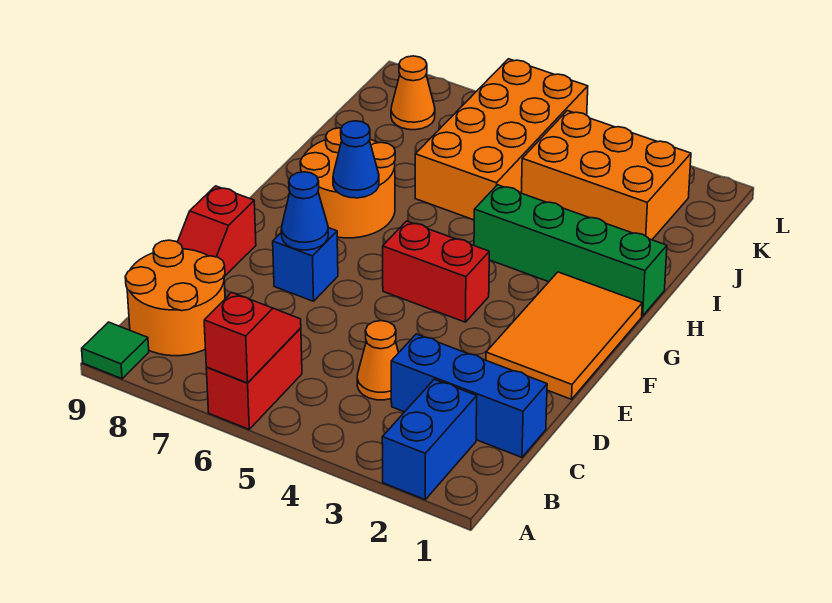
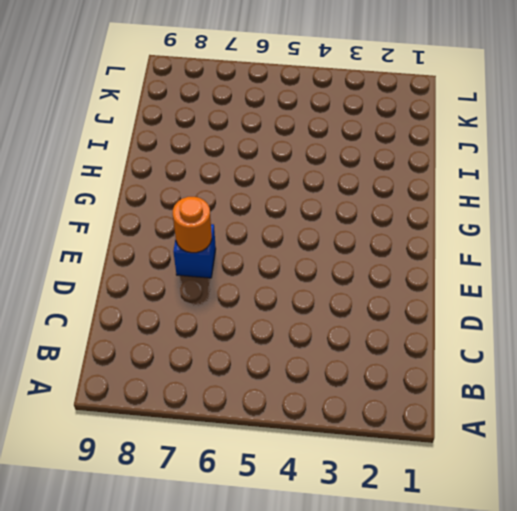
orange round brick E7 level 2 -> blue cone E7 level 2
none -> blue brick A2:B2 level 1
none -> red brick A6:B6 level 1
none -> green tile A9 level 1

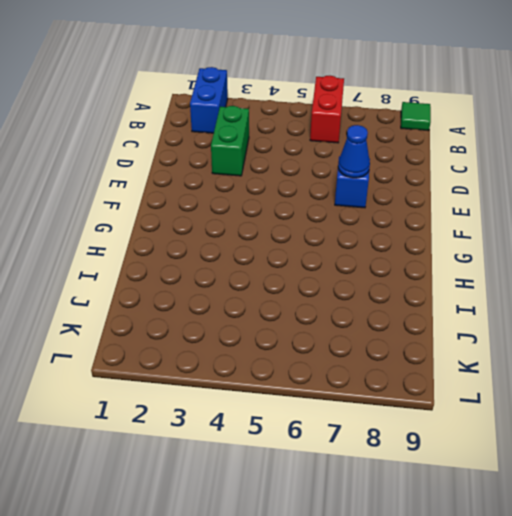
green brick C3:D3 level 1 -> blue brick C1:C3 level 1
none -> orange round brick B8:C9 level 1
none -> orange cone C4 level 1
none -> red slope D9:E9 level 1 top E

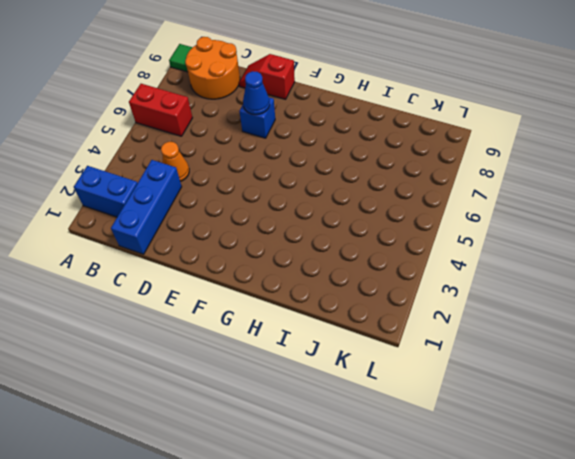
none -> orange tile E1:G2 level 1
none -> red brick F4:F5 level 1
none -> orange round brick G7:H8 level 1

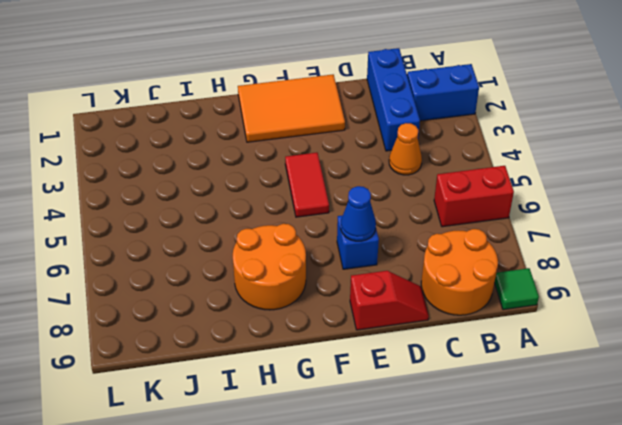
red tile F4:F5 level 1 -> red brick F4:F5 level 1
none -> green brick H1:H4 level 1
none -> orange brick I5:L6 level 1
none -> orange brick J2:K4 level 1

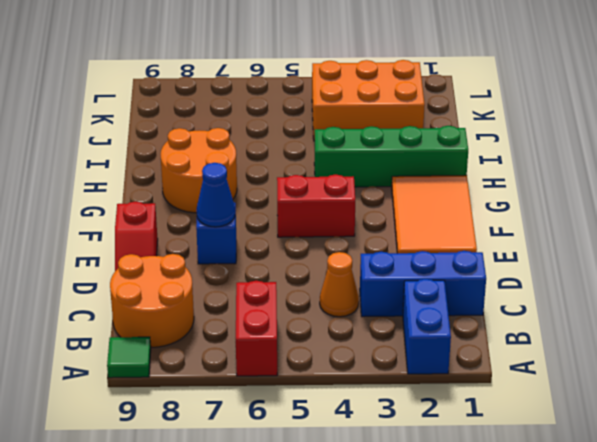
none -> orange brick I5:L6 level 1
none -> orange cone K8 level 1
none -> red slope A6:B6 level 2 top A

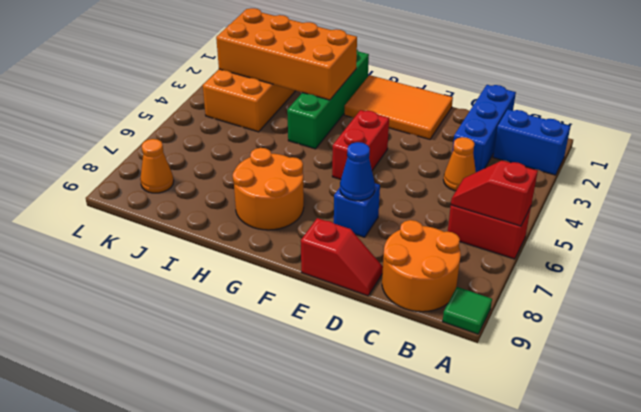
orange brick H2:K3 level 2 -> orange brick I5:L6 level 1
none -> blue cone G7 level 2

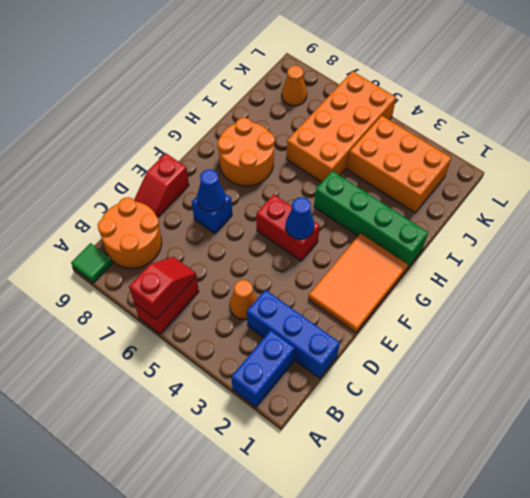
blue cone F4 level 2 -> blue cone G7 level 2

